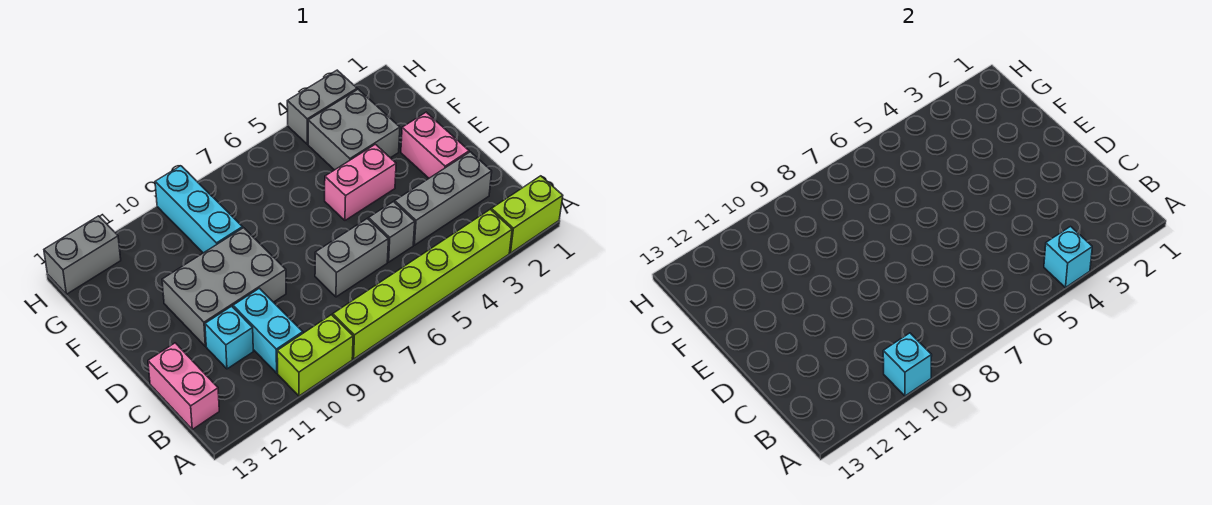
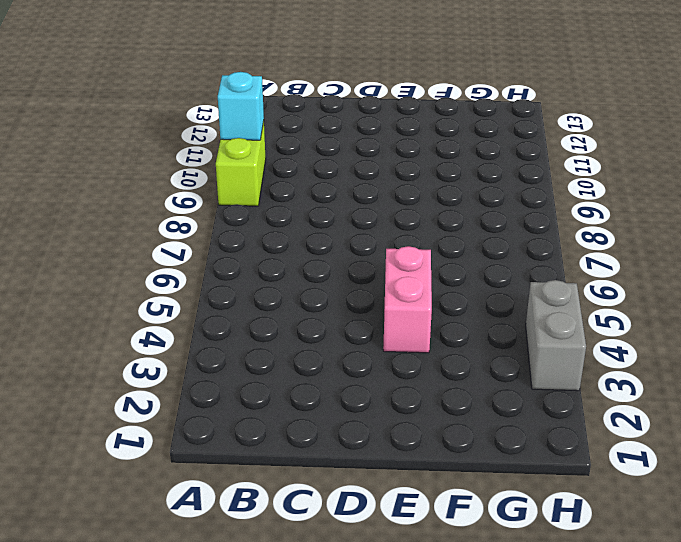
none -> lime brick A1:A2 level 1
none -> lime brick A3:A8 level 1
none -> cyan brick B10:C10 level 1

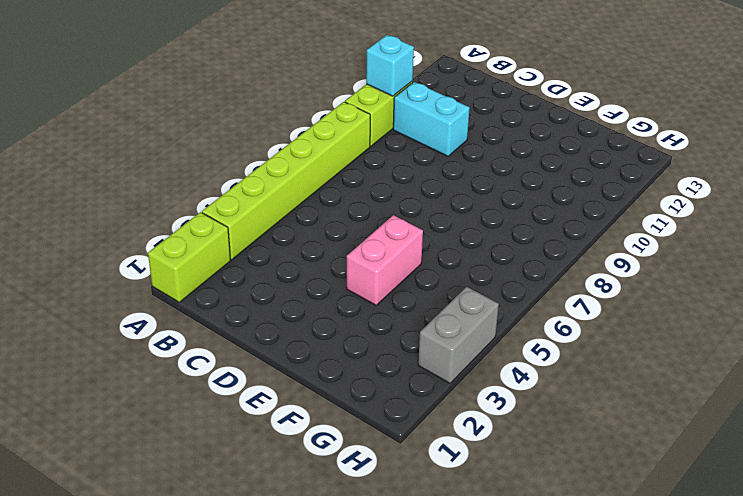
none -> pink brick B13:C13 level 1
none -> grey brick C2:C4 level 1
none -> grey brick C5 level 1

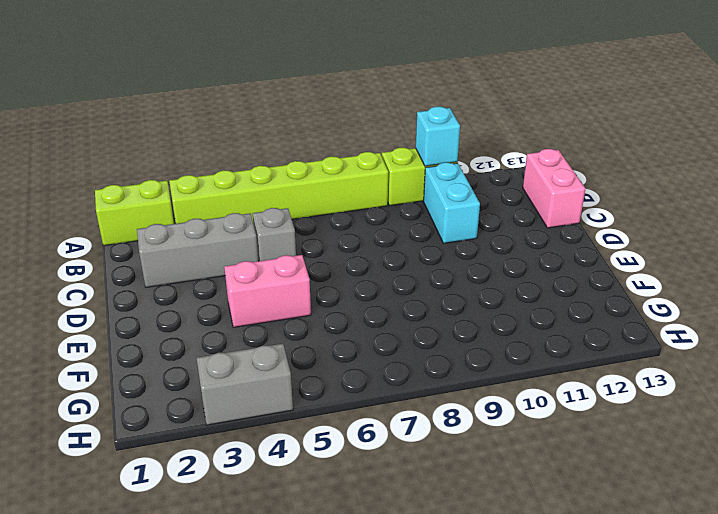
none -> grey brick C6:C7 level 1
none -> cyan brick C11 level 1
none -> pink brick D2:E2 level 1

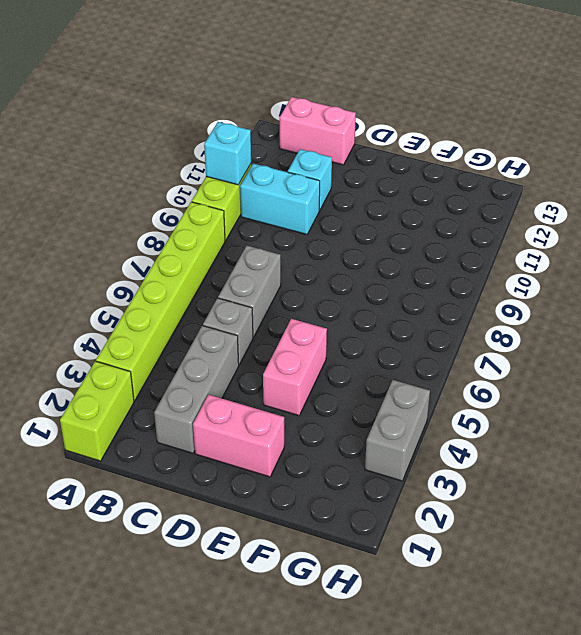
none -> grey brick D9:E11 level 1
none -> grey brick F3:G4 level 1
none -> cyan brick F9:H9 level 1

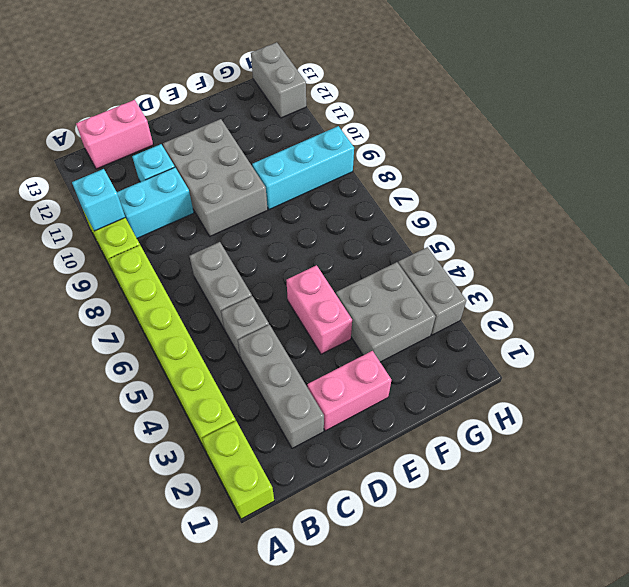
none -> cyan brick A4 level 2

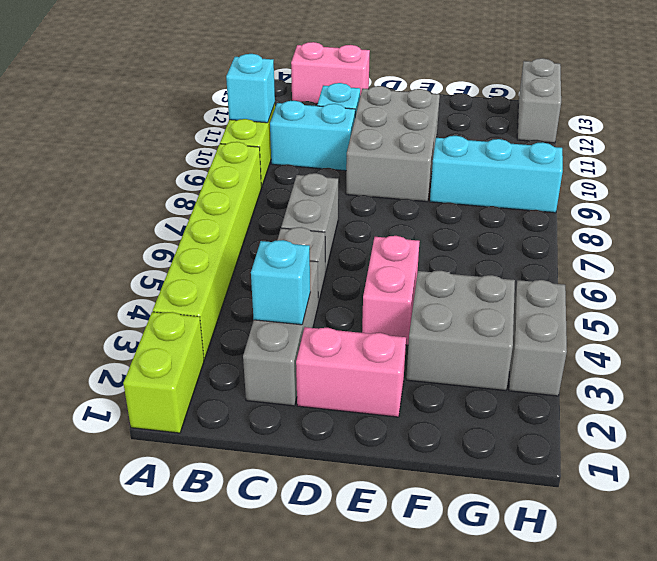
cyan brick C3 level 2 -> cyan brick A4 level 2

